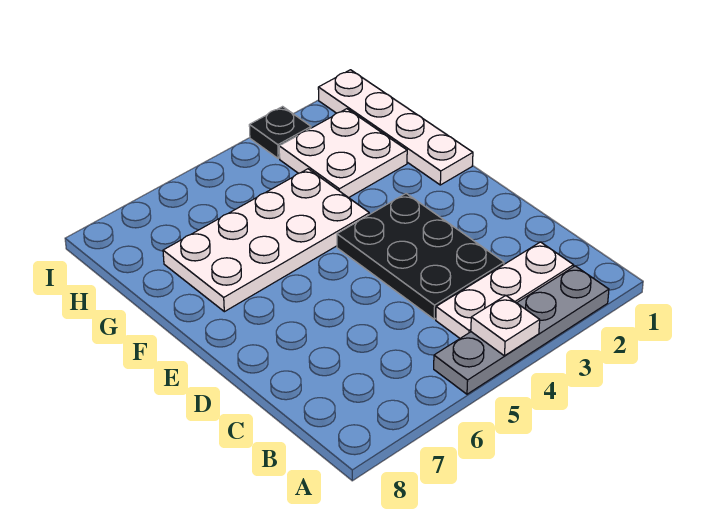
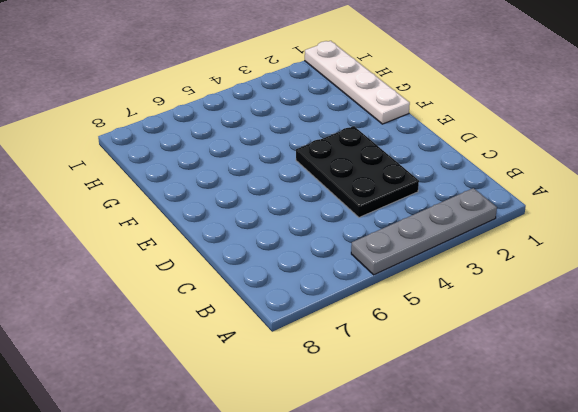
none -> white plate B2:B4 level 1
none -> white plate F4:G7 level 1

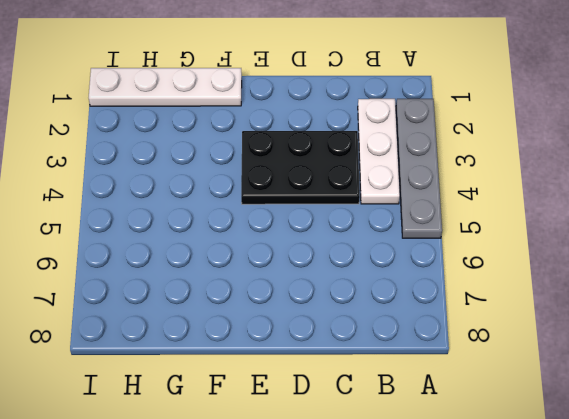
none -> white plate F4:G7 level 1
none -> white plate G2:H3 level 1

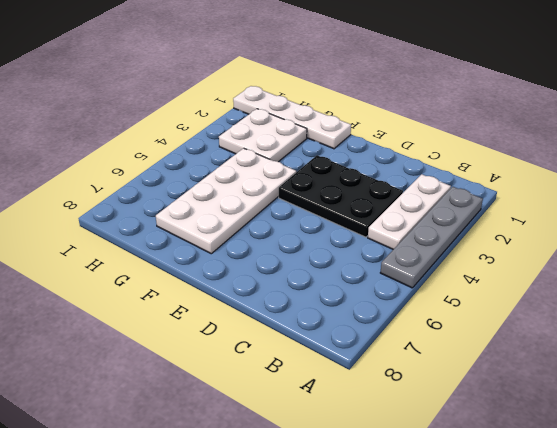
none -> black plate I3 level 1
none -> white plate A4 level 2

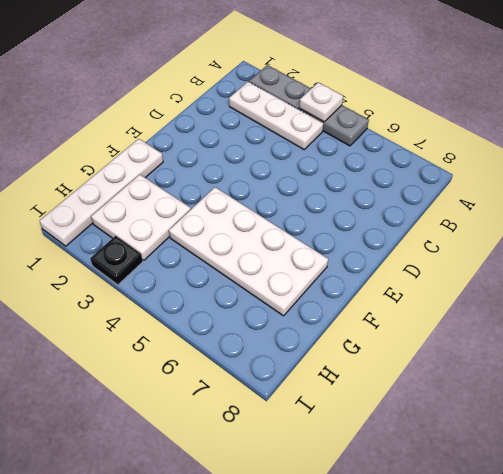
none -> black plate C3:E4 level 1

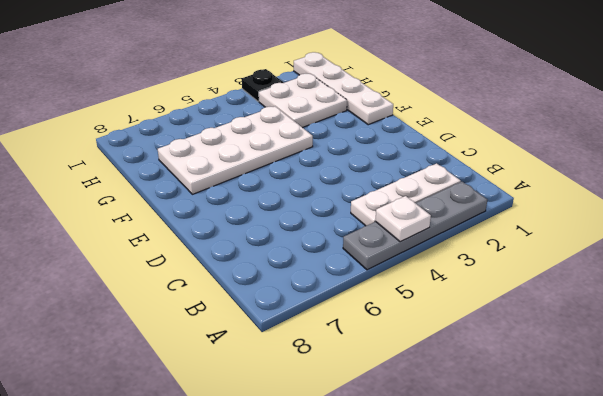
none -> black plate C3:E4 level 1

